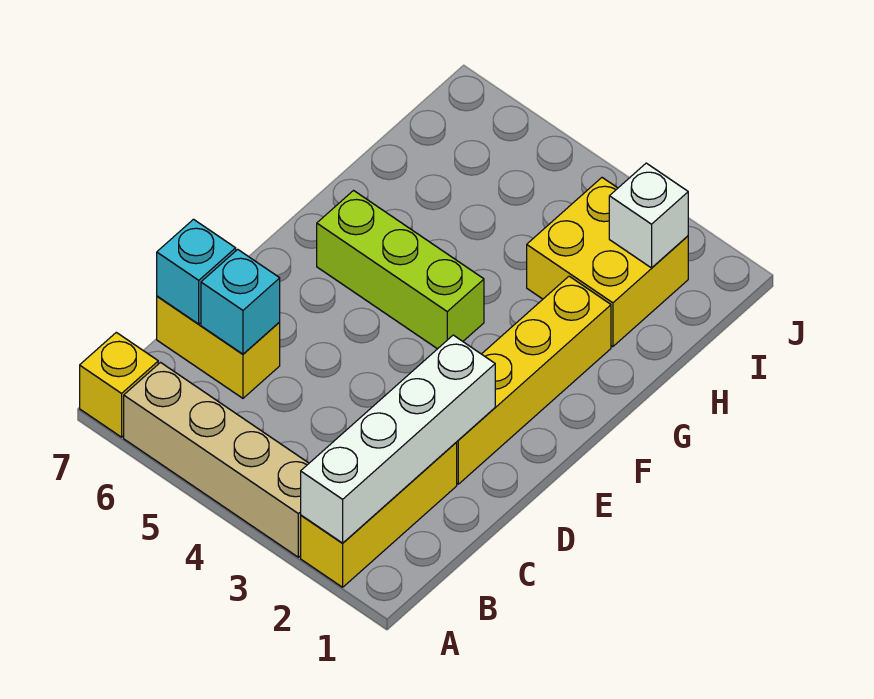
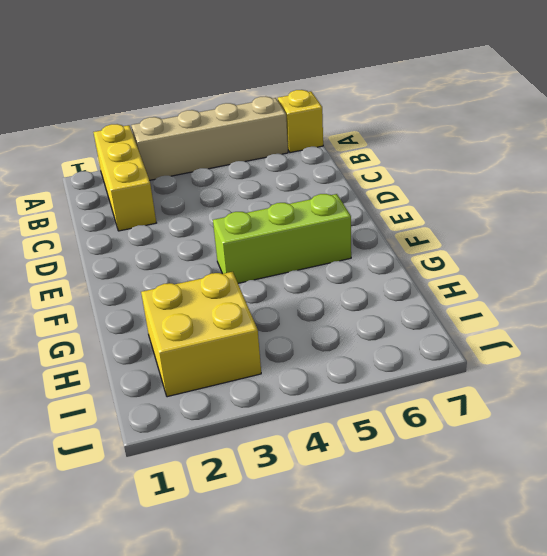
none -> yellow brick C6:C7 level 1
none -> yellow brick D2:G2 level 1

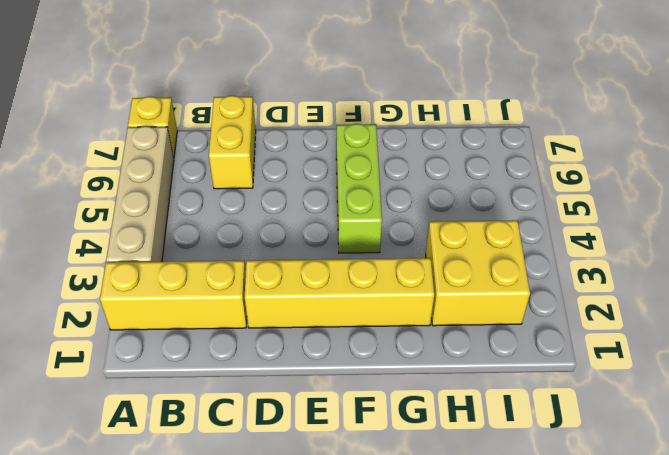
none -> white brick A2:D2 level 2
none -> cyan brick C6 level 2

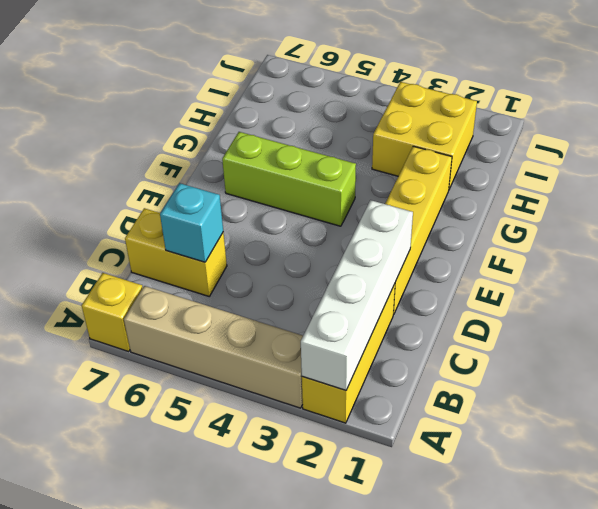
none -> cyan brick C7 level 2
none -> white brick I2 level 2

